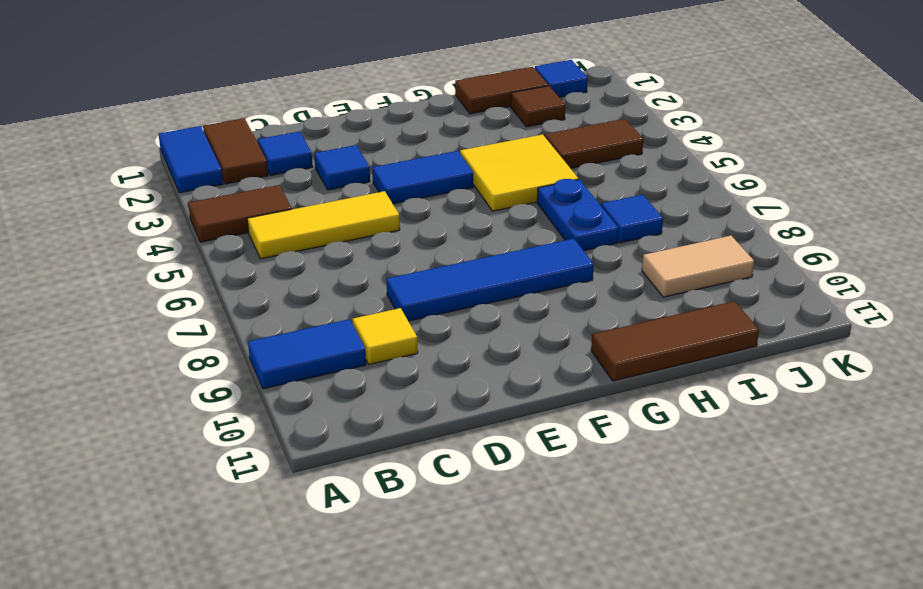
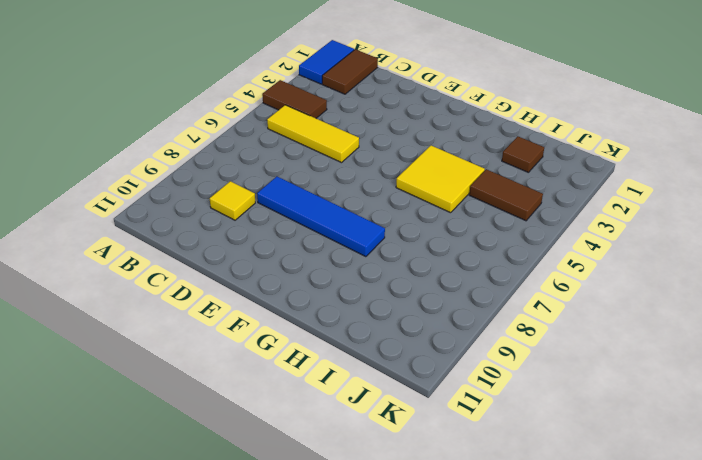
none -> blue tile A9:B9 level 1
none -> blue tile C2 level 1
none -> blue tile D3 level 1

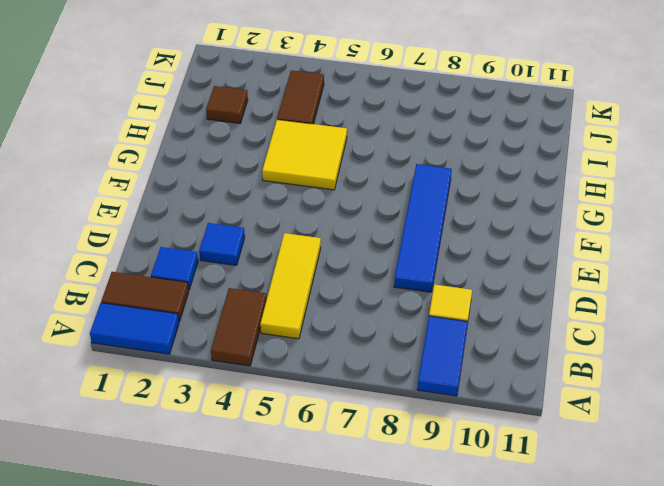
none -> blue tile E4:F4 level 1
none -> brown tile G11:I11 level 1
none -> brown tile H1:I1 level 1

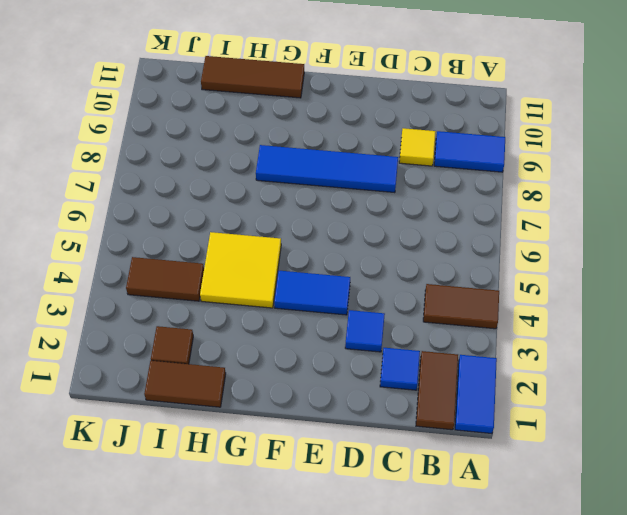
none -> yellow tile B5:D5 level 1
none -> blue plate H6:H7 level 1
none -> blue tile I7 level 1

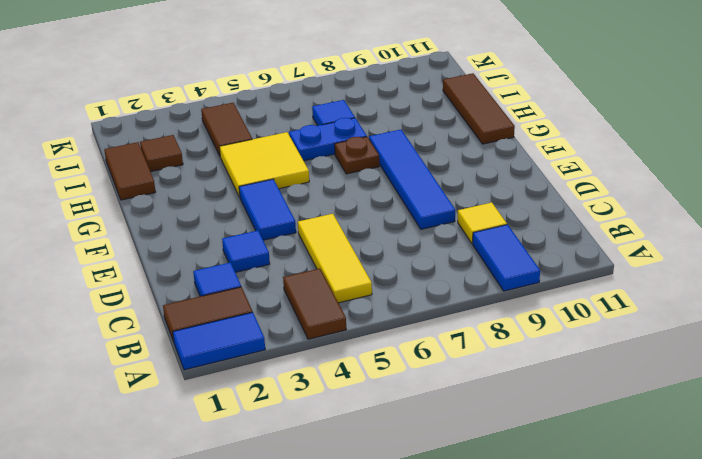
brown plate G7 level 1 -> none
none -> tan tile I9:J9 level 1
none -> blue tile J1 level 1

